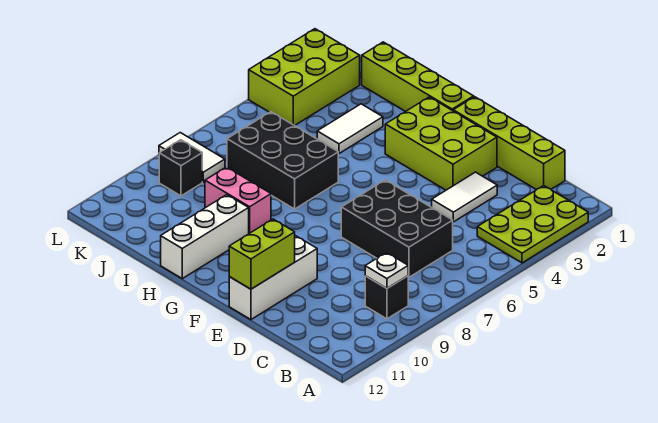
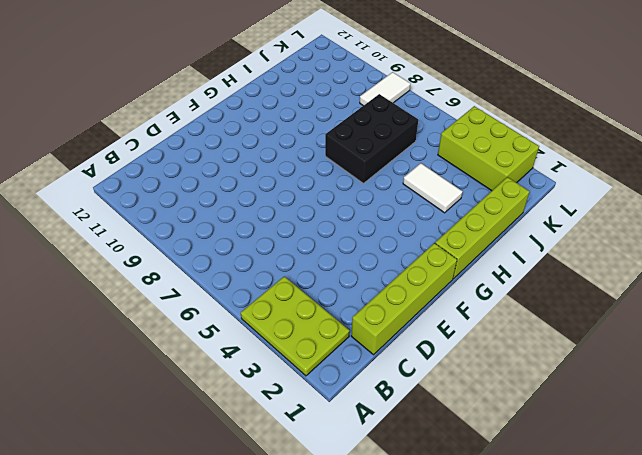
none -> black brick B9 level 1
none -> black brick C6:E7 level 1
none -> white tile D3:D4 level 1

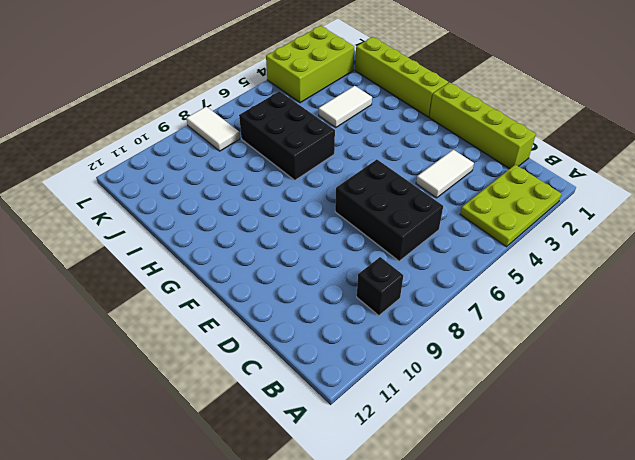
none -> lime brick E2:G3 level 1
none -> white brick E10:E12 level 1
none -> pink brick H9:I9 level 1

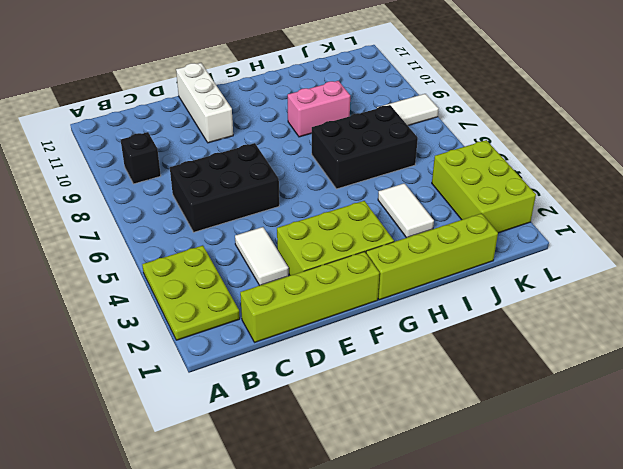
none -> white brick H10:H12 level 1
none -> black brick K9 level 1
none -> white plate B9 level 2

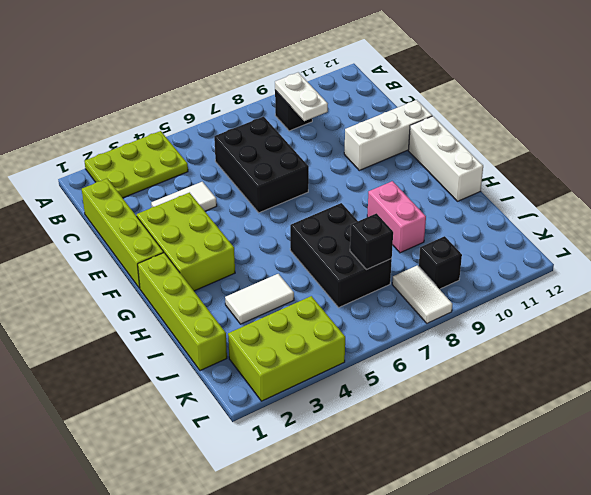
white plate B9:C9 level 2 -> white plate B9 level 2
white brick F12:H12 level 1 -> white brick H10:H12 level 1
black brick J7 level 2 -> none
none -> lime brick E11:E12 level 2

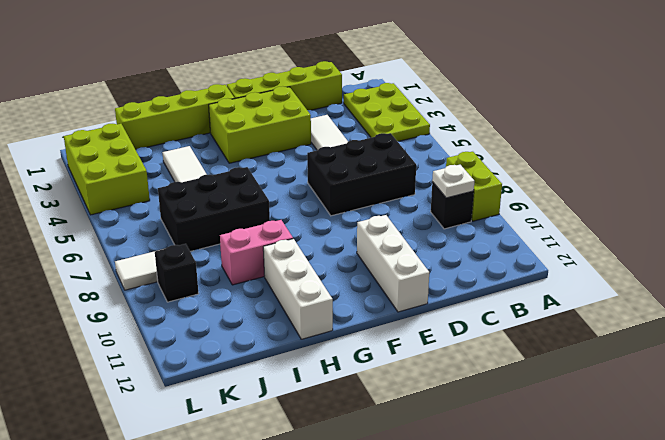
lime brick A8:A9 level 1 -> lime brick E11:E12 level 2

